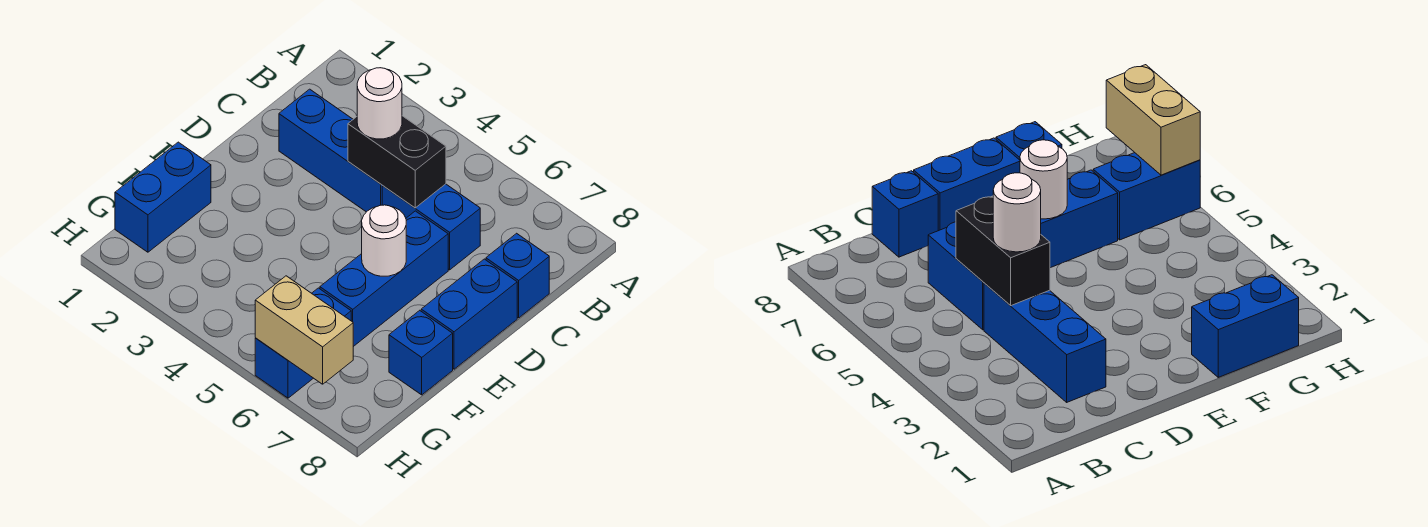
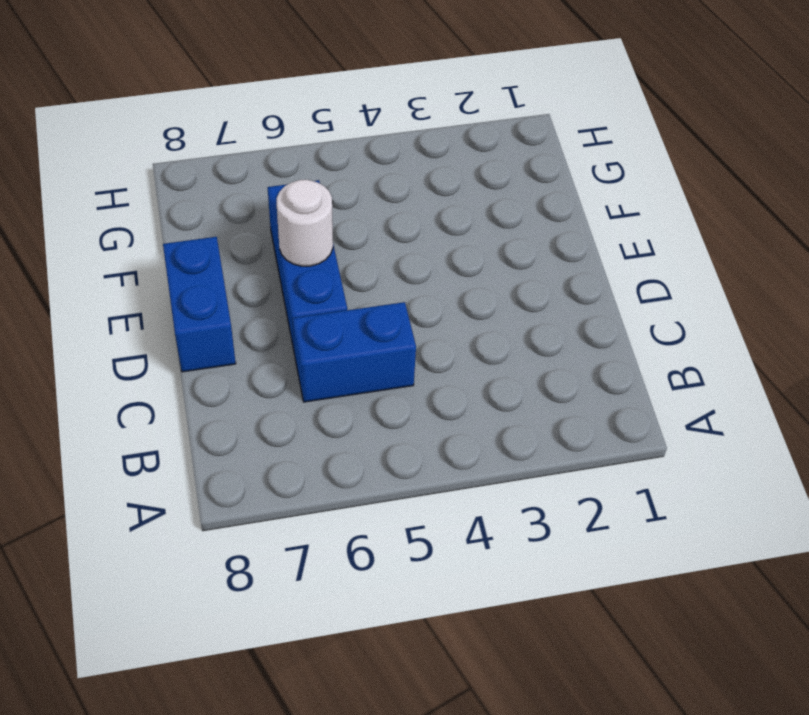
none -> blue brick C2:C4 level 1
none -> blue brick C8 level 1
none -> blue brick F1:G1 level 1

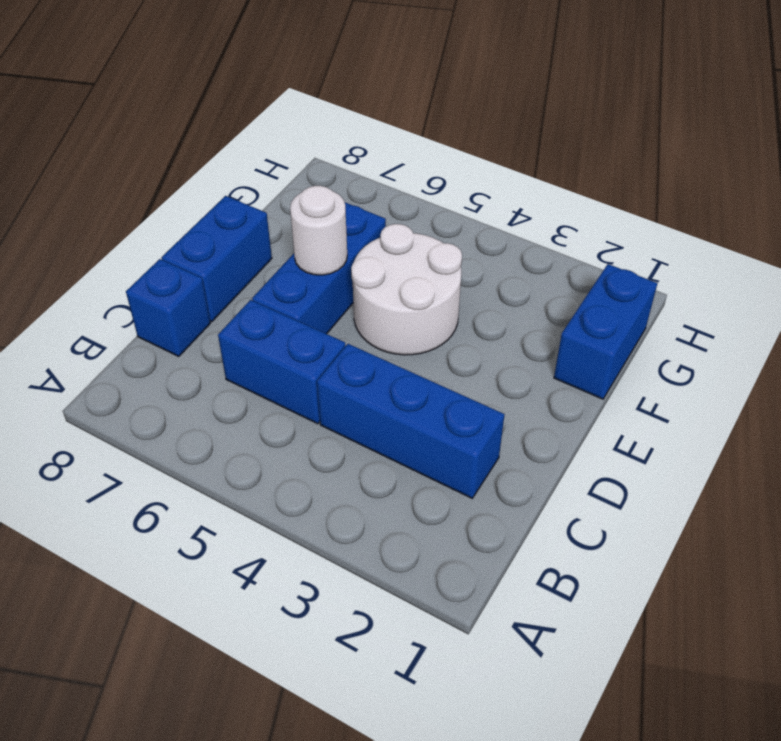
white round brick E4:F5 level 1 -> none
none -> blue brick F8 level 1
none -> blue brick G6:H6 level 1
none -> black brick C4:C5 level 2

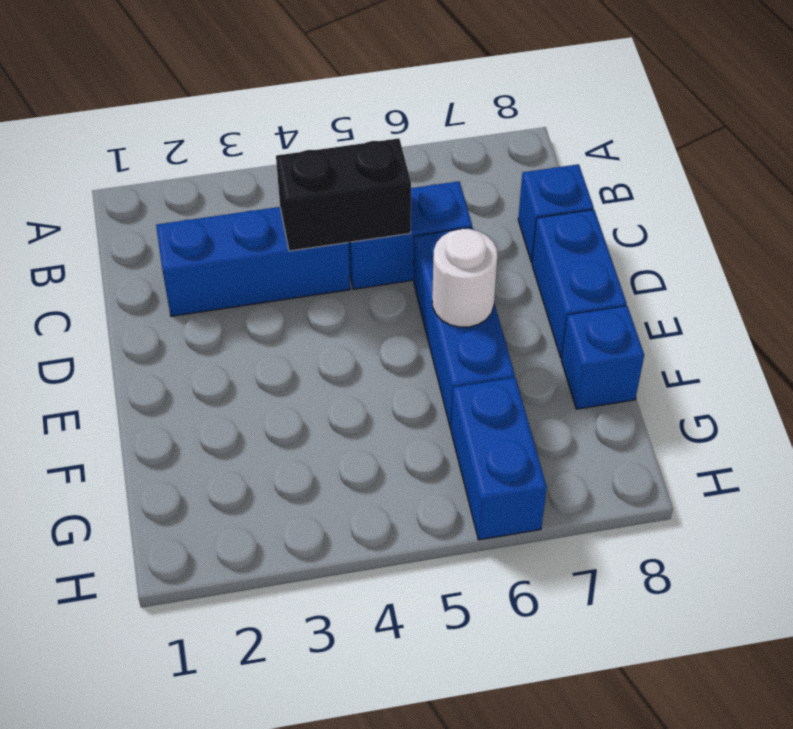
none -> blue brick F1:G1 level 1
none -> tan brick H6:H7 level 2
none -> white round brick C4 level 3

